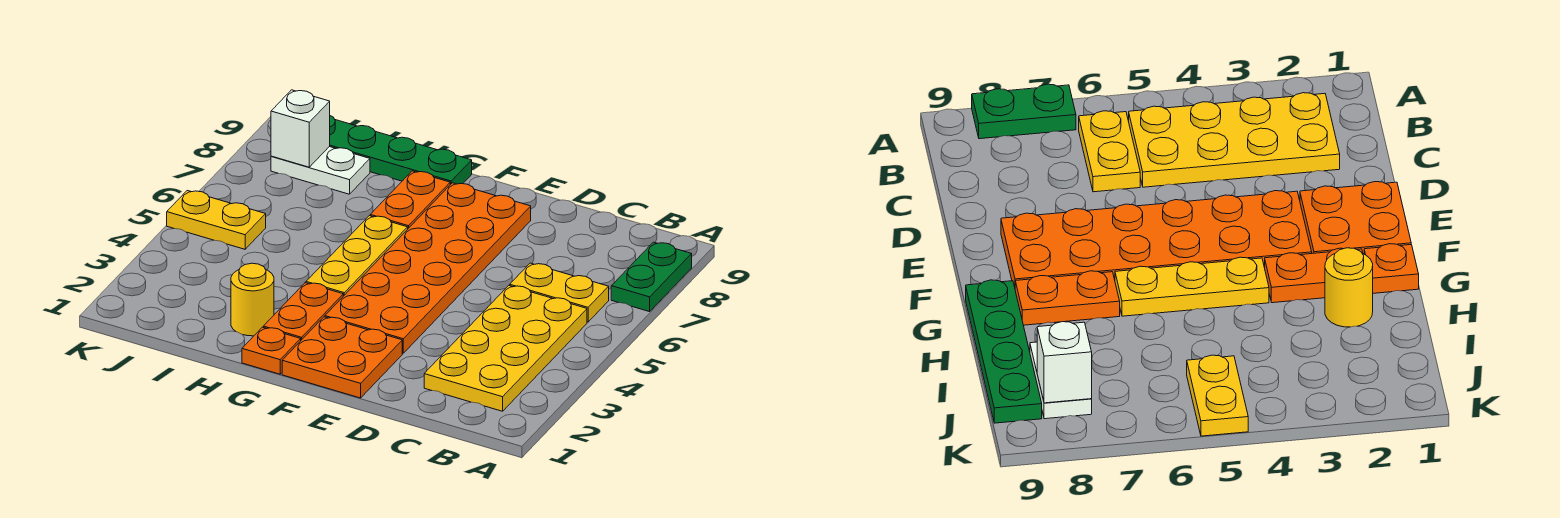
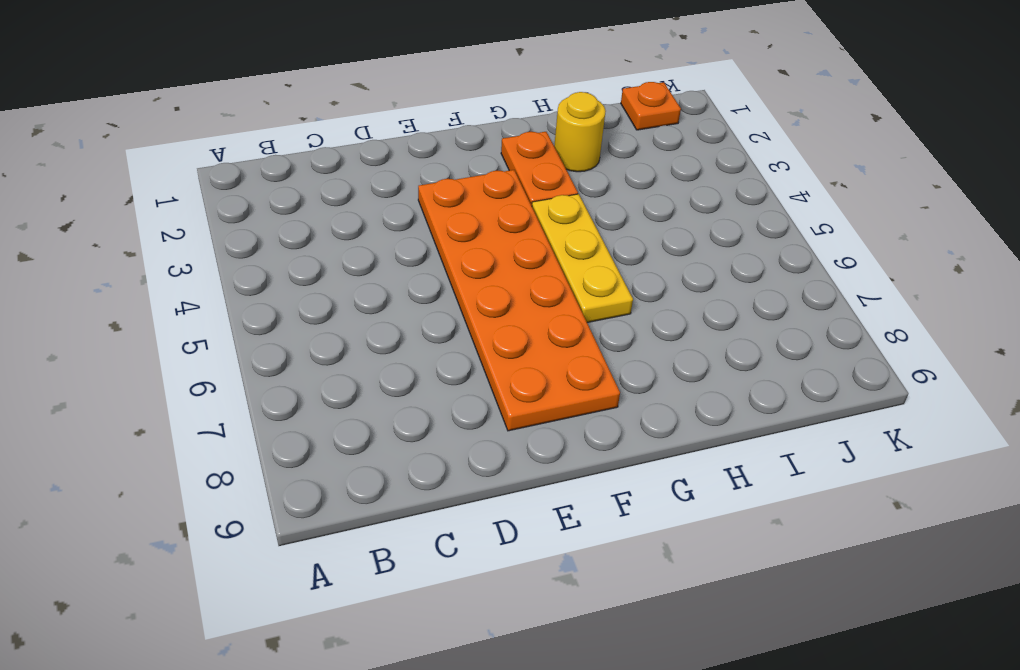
orange plate J1 level 1 -> orange plate G1 level 1
none -> green plate A7:A8 level 1
none -> yellow plate B2:C5 level 1
none -> yellow plate B6:C6 level 1

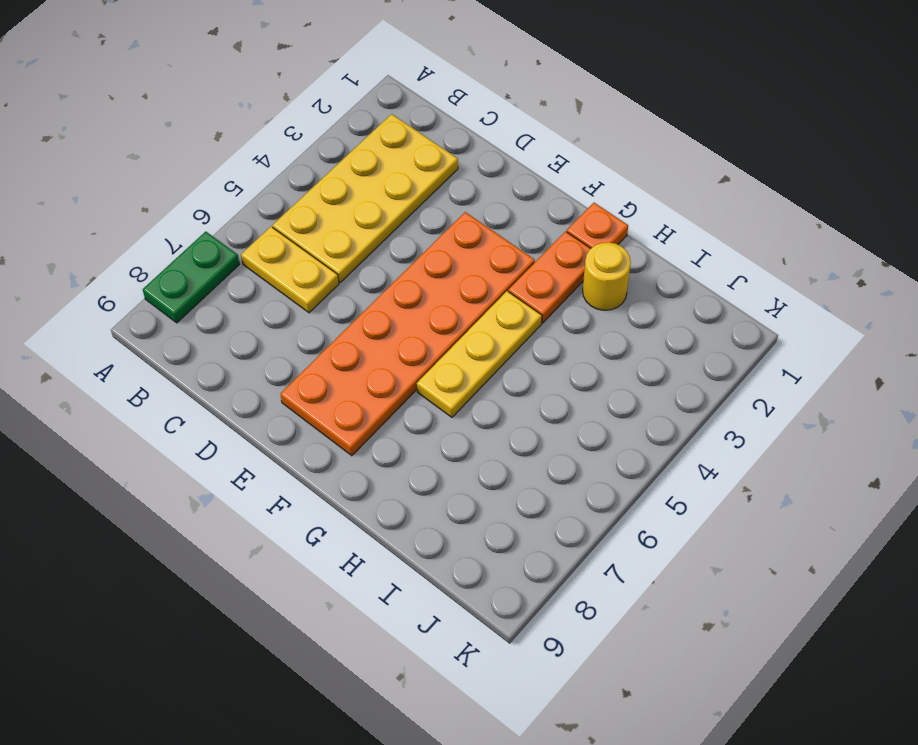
none -> orange plate E1:F2 level 1
none -> orange plate G7:G8 level 1
none -> green plate G9:J9 level 1

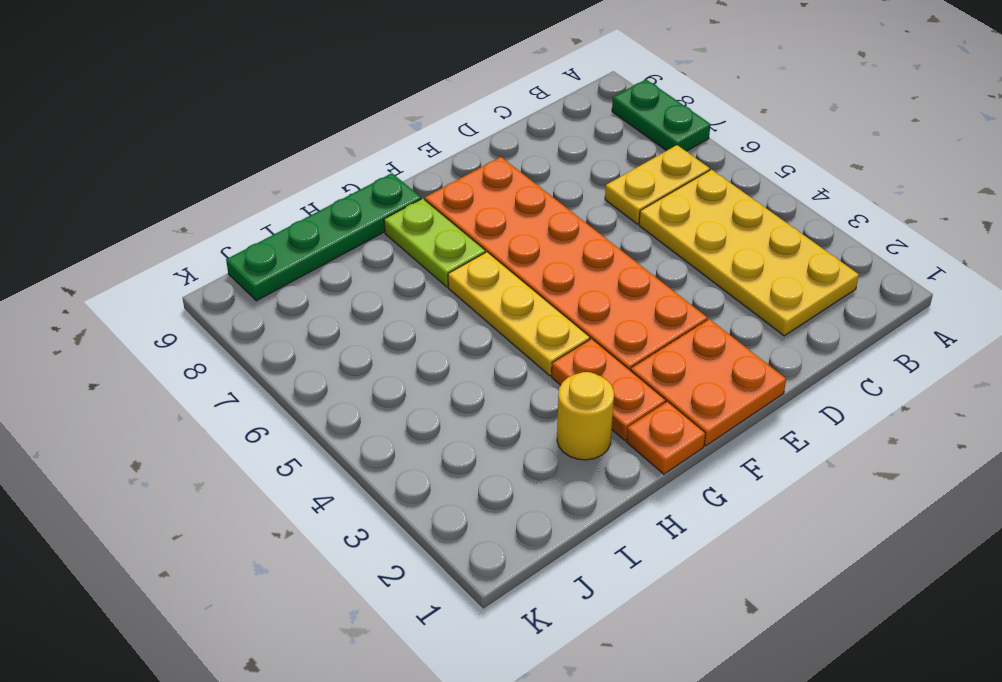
lime plate G7:G8 level 1 -> orange plate G7:G8 level 1
none -> white plate I8:J8 level 1
none -> yellow plate J5:K5 level 1
none -> white brick J8 level 2

